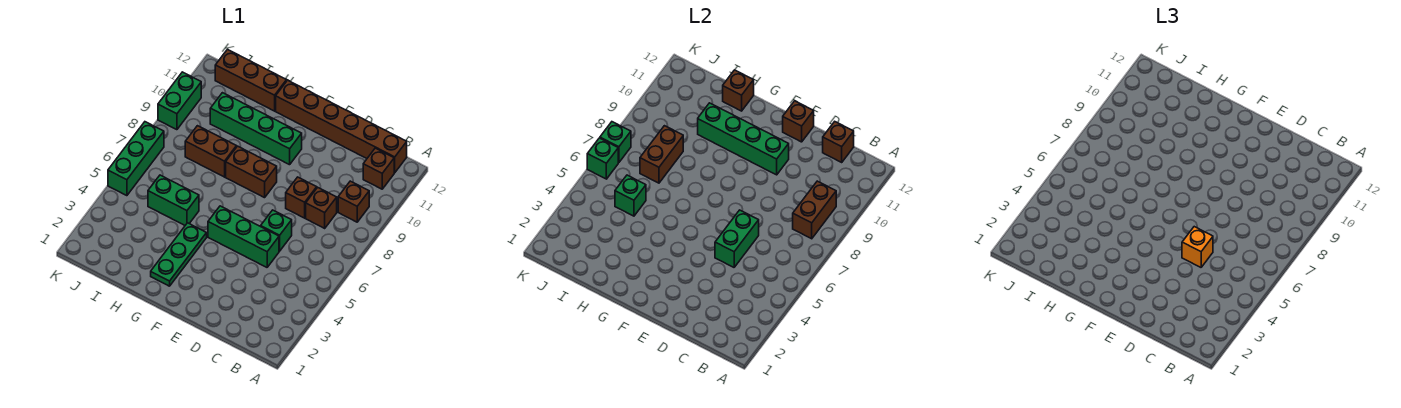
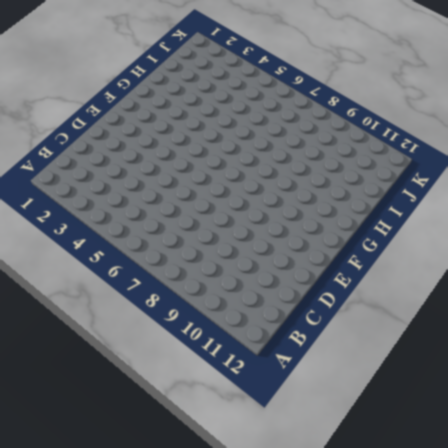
none -> brown brick B9 level 1
none -> brown brick B11 level 1
none -> brown brick B12:G12 level 1

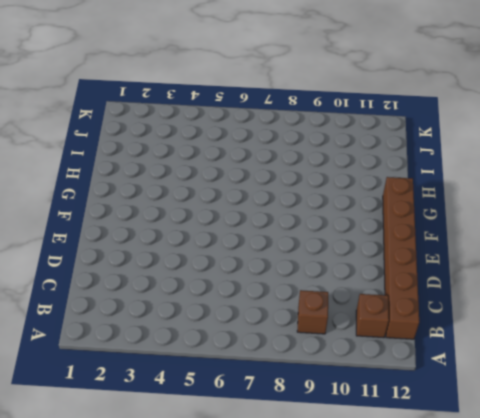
none -> brown brick C8 level 1
none -> green brick D5:F5 level 1
none -> green brick D6 level 1

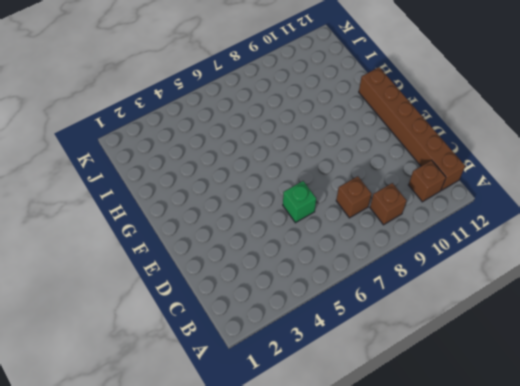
none -> green brick D5:F5 level 1
none -> brown brick D8 level 1
none -> brown brick F8:G8 level 1

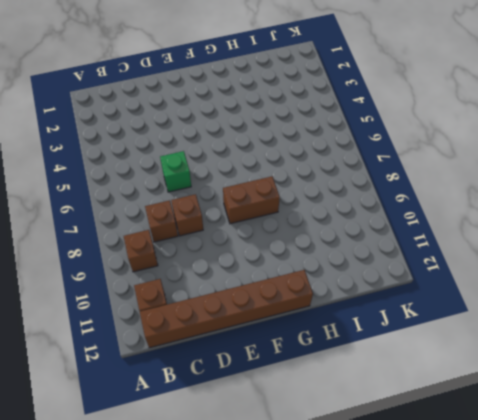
none -> green brick D5:F5 level 1
none -> green brick F10:I10 level 1
none -> green plate G2:G4 level 1

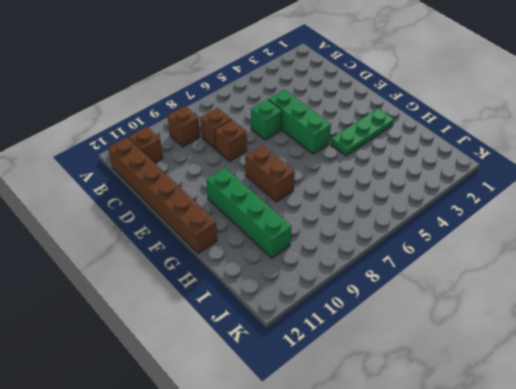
none -> green brick H5:I5 level 1
none -> brown brick H8:I8 level 1
none -> brown brick H12:J12 level 1

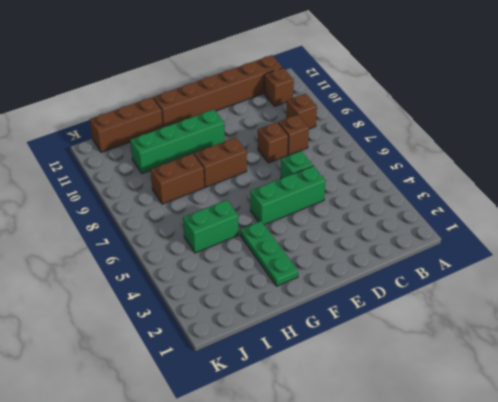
none -> green brick K5:K7 level 1
none -> green brick K9:K10 level 1
none -> brown brick B8:B9 level 2

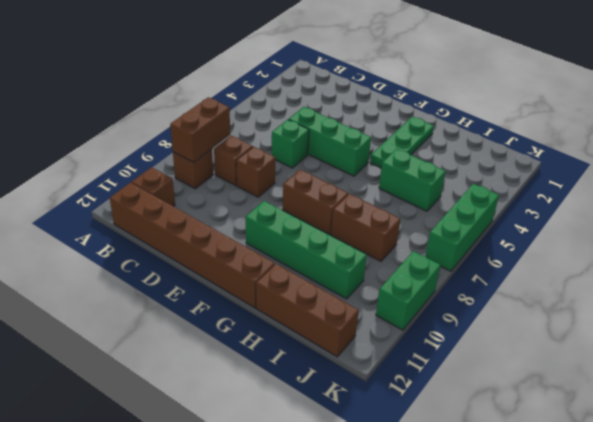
none -> brown brick C12 level 2
none -> green brick D5:D6 level 2
none -> green brick E10:H10 level 2

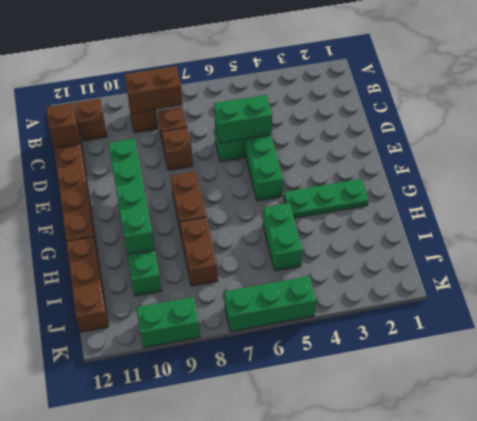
none -> brown brick E12 level 2
none -> brown brick H12 level 2
none -> green brick I5 level 2

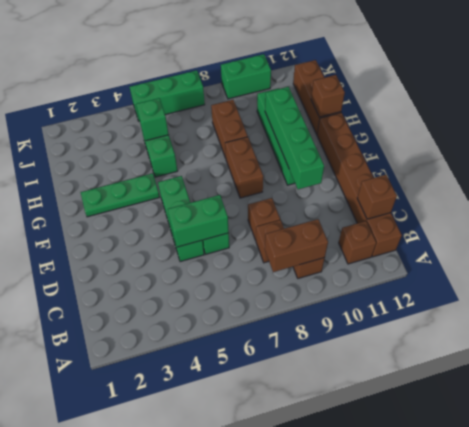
none -> brown brick E12 level 2
none -> brown brick I7:I8 level 2
none -> green brick K6 level 2

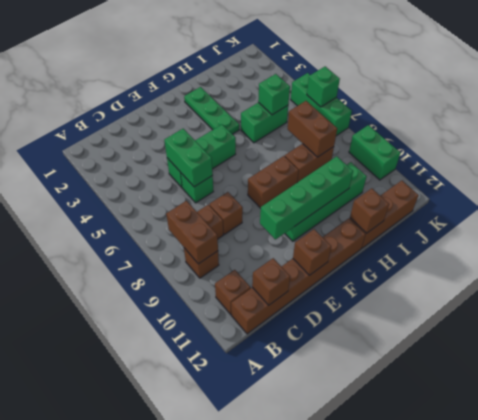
none -> green brick K7 level 2
none -> orange brick D5 level 3

